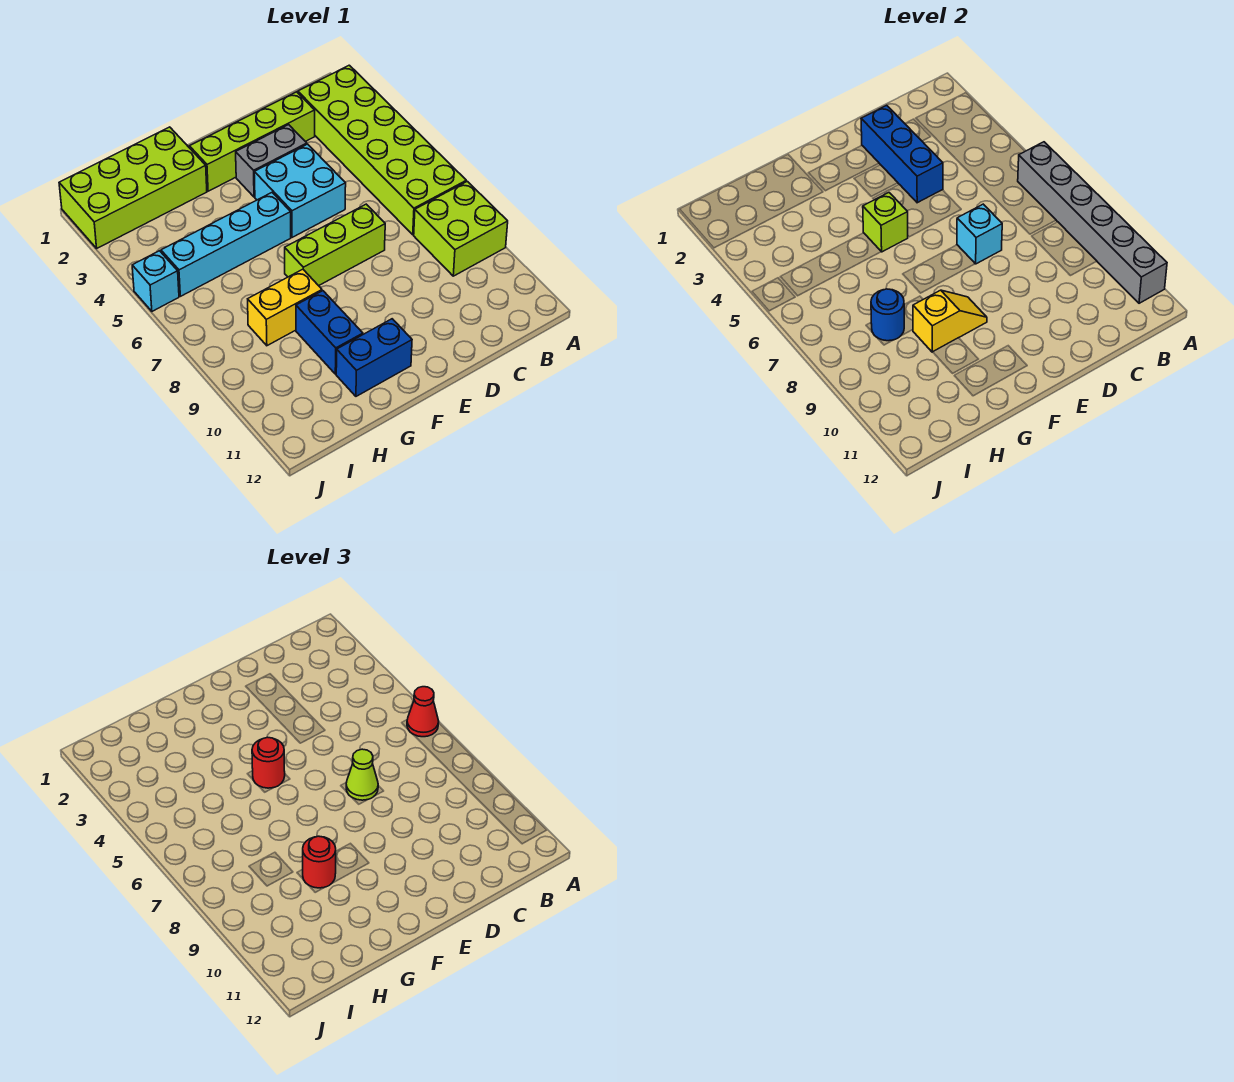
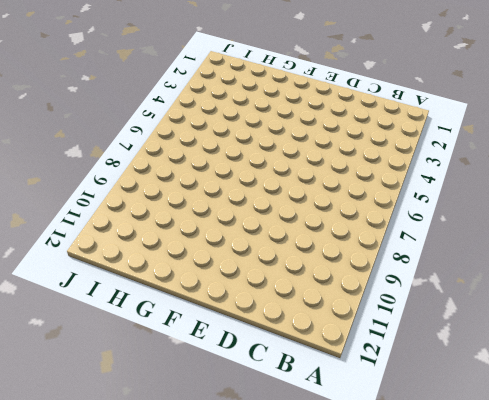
none -> lime brick A2:B7 level 1
none -> lime brick A8:B9 level 1
none -> lime brick C2:F2 level 1

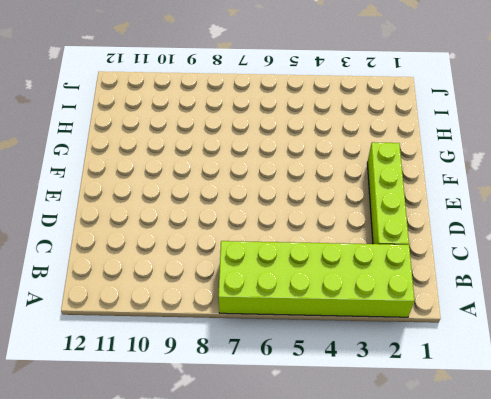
none -> lime brick A8:B9 level 1
none -> grey brick D3:E3 level 1
none -> cyan brick D4:E5 level 1

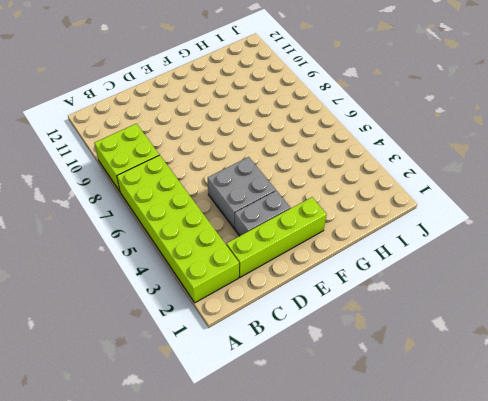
grey brick D4:E5 level 1 -> cyan brick D4:E5 level 1
none -> lime brick D7:F7 level 1
none -> cyan brick F5:I5 level 1
none -> blue brick F11:G11 level 1

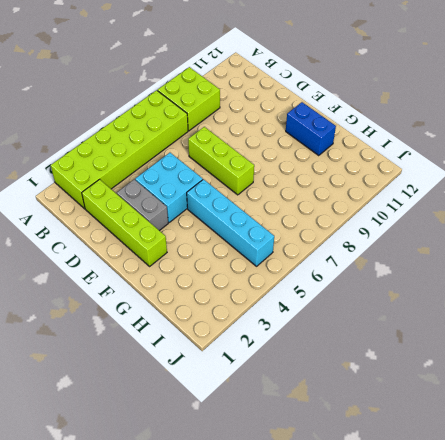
none -> lime brick G1:J2 level 1
none -> yellow brick G8:H8 level 1
none -> blue brick G9:G10 level 1

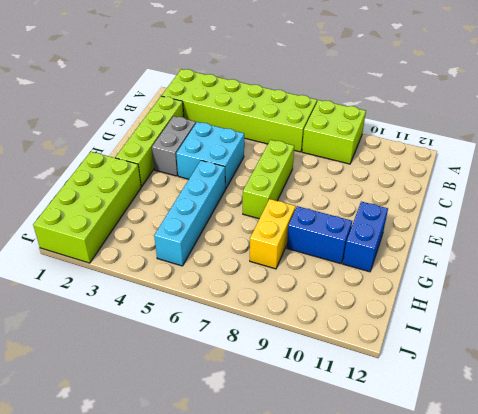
none -> cyan brick J5 level 1
none -> grey brick A6:A11 level 2
none -> blue brick D2:D4 level 2

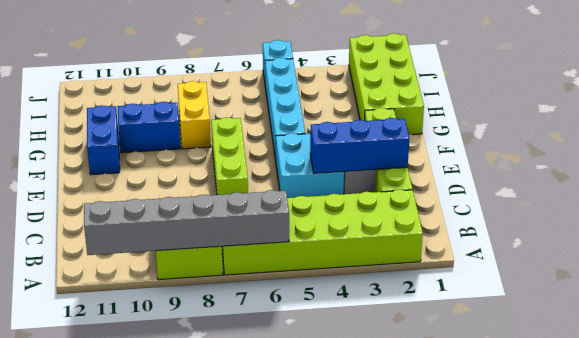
none -> cyan brick D7 level 2
none -> lime brick F5 level 2
none -> yellow slope F9:G9 level 2 top G

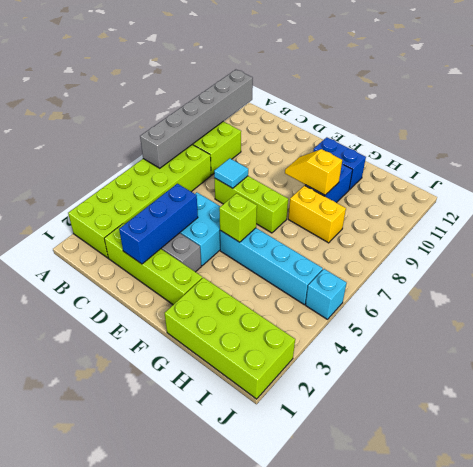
cyan tile D7 level 2 -> cyan brick D7 level 2
none -> blue round brick H8 level 2
none -> red cone A6 level 3
none -> lime cone D7 level 3

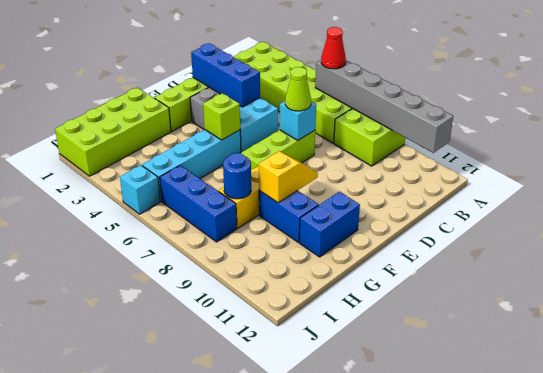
blue brick I6:I8 level 1 -> none
none -> red round brick F5 level 3
none -> red round brick G9 level 3

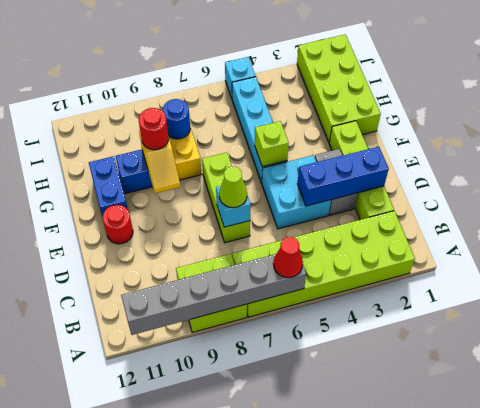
red round brick E11 level 1 -> red round brick F5 level 3

